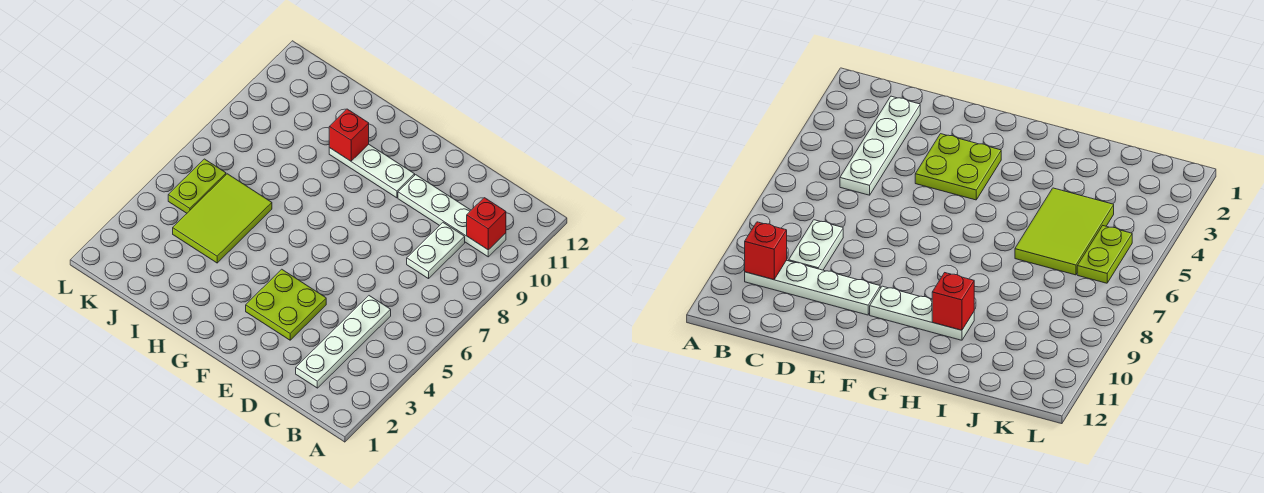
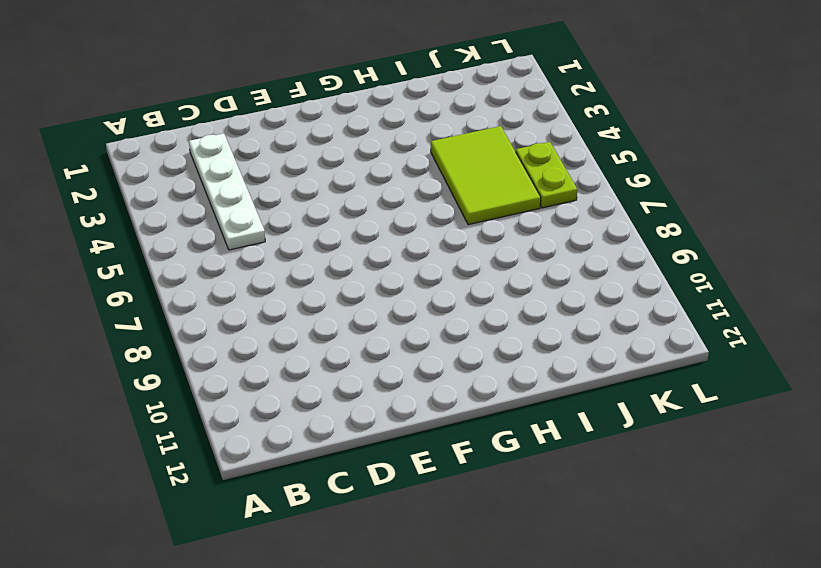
none -> white plate B10:E10 level 1
none -> white plate C8:C9 level 1

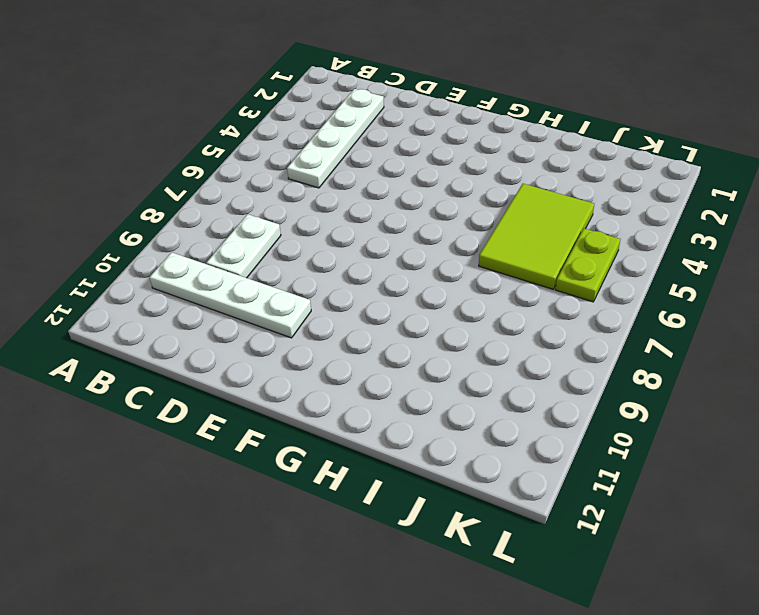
none -> lime plate E3:F4 level 1
none -> white plate F10:H10 level 1

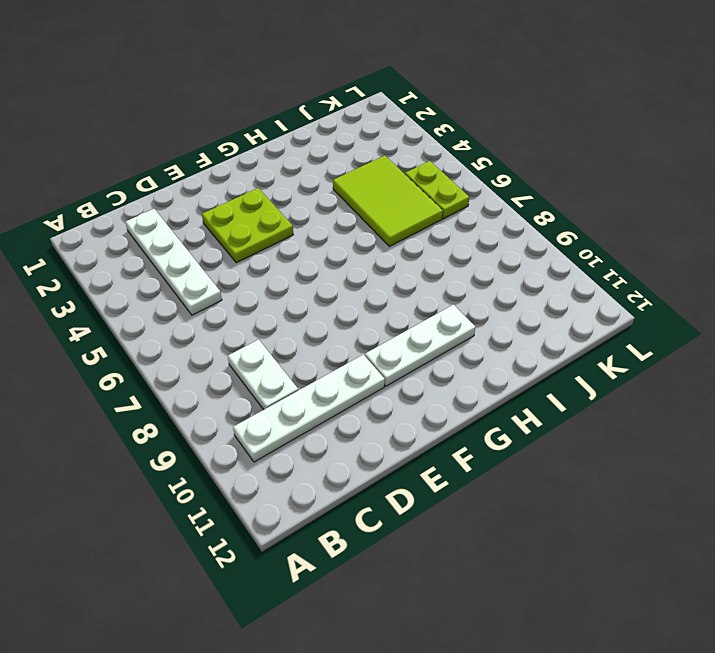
none -> red brick B10 level 2
none -> red brick H10 level 2

